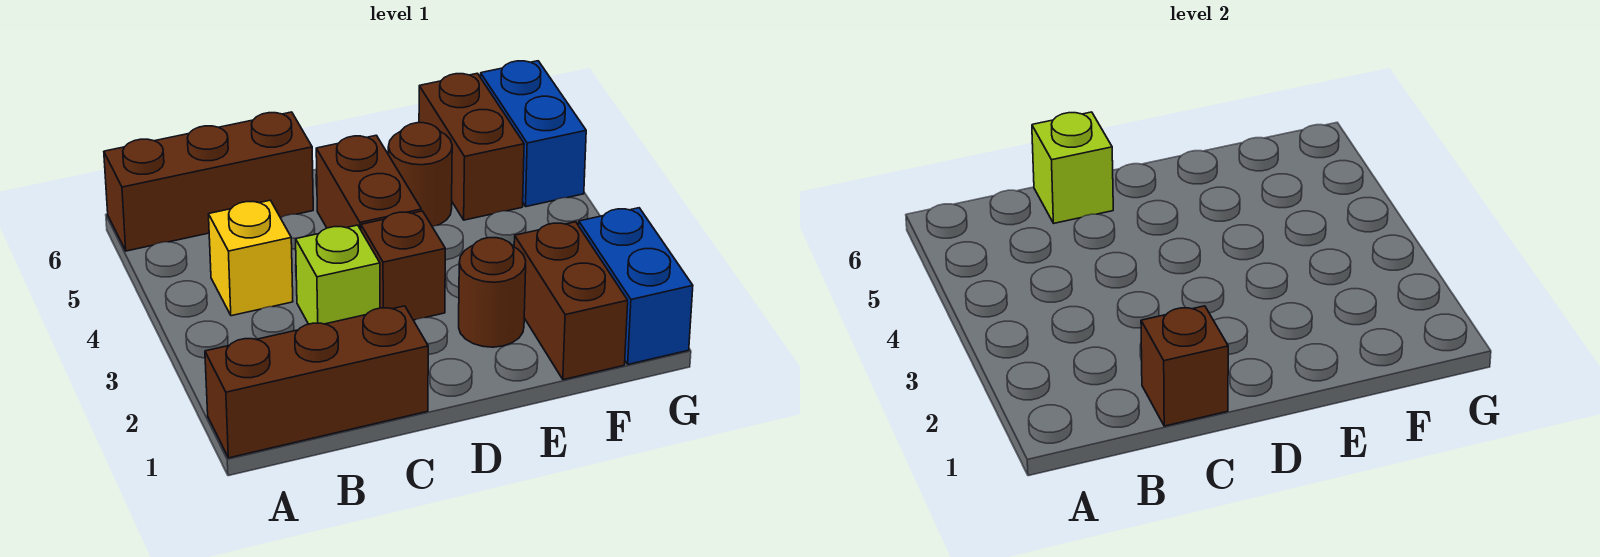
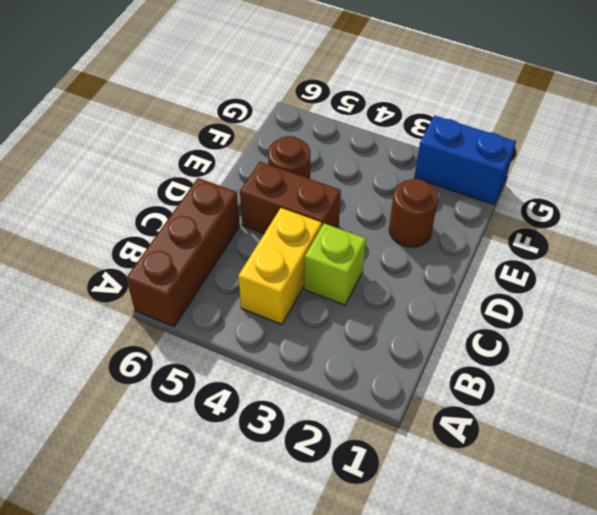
yellow brick B4:C4 level 1 -> yellow brick B4 level 1
none -> brown brick A1:C1 level 1
none -> brown brick D3 level 1
none -> brown brick F1:F2 level 1

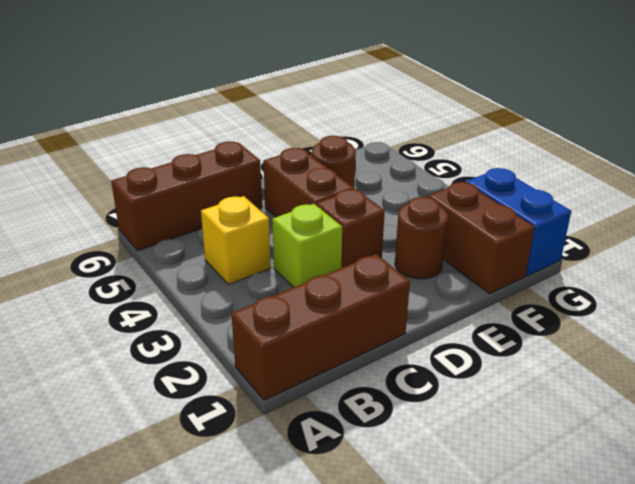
none -> brown brick F5:F6 level 1
none -> blue brick G5:G6 level 1
none -> brown brick C1 level 2

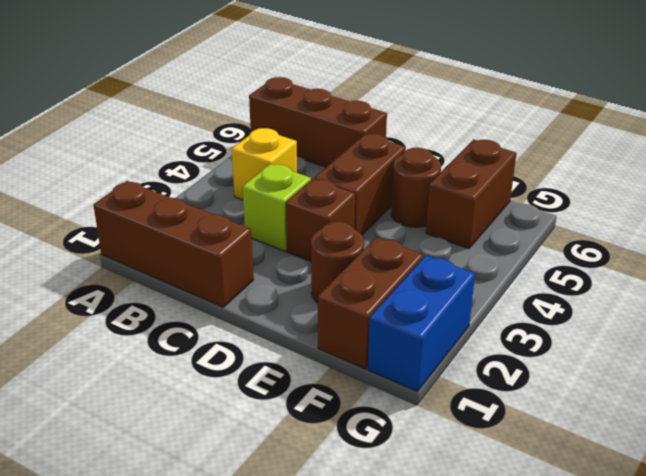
none -> blue brick G5:G6 level 1
none -> brown brick C1 level 2
none -> lime brick C6 level 2

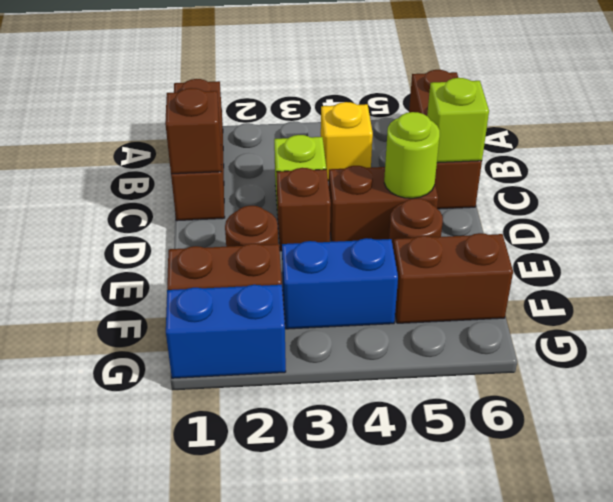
lime round brick D5 level 2 -> none
blue brick F3:F4 level 1 -> blue brick G5:G6 level 1

